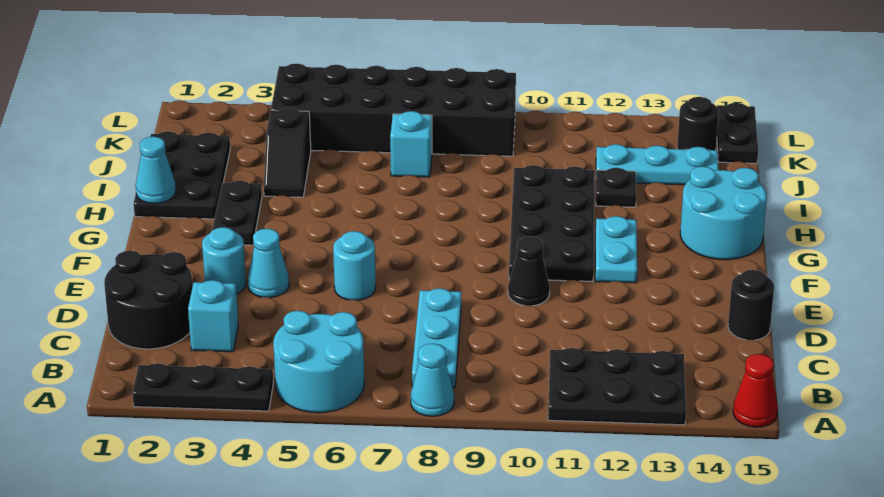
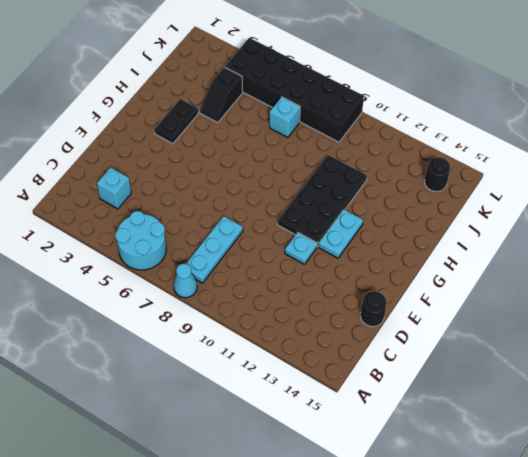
cyan plate E11 level 1 -> none
none -> black plate A2:A4 level 1
none -> black plate A11:B13 level 1
none -> red cone A15 level 1

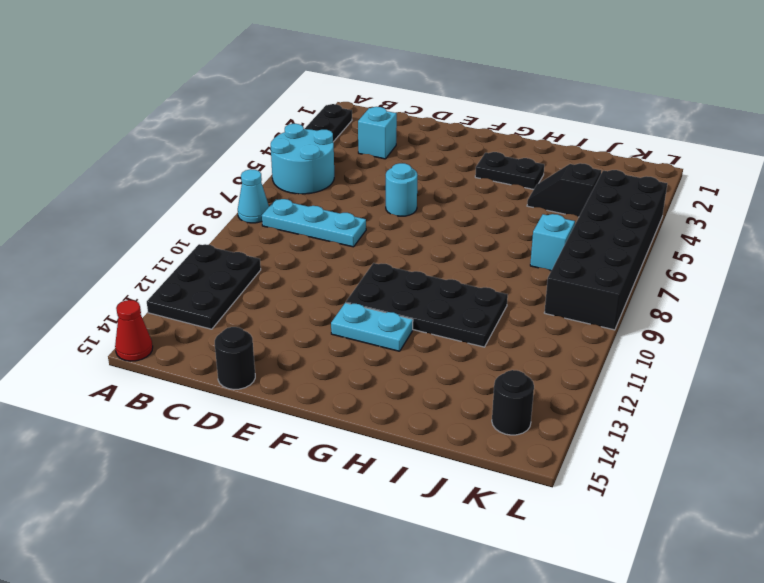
none -> black round brick C1:D2 level 1
none -> cyan round brick E3 level 1
none -> cyan cone E4 level 1

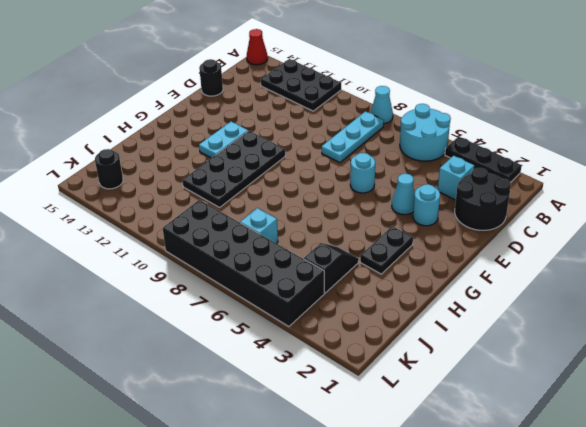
none -> black cone E10 level 1
none -> cyan round brick G14:H15 level 1
none -> black plate H1:J2 level 1

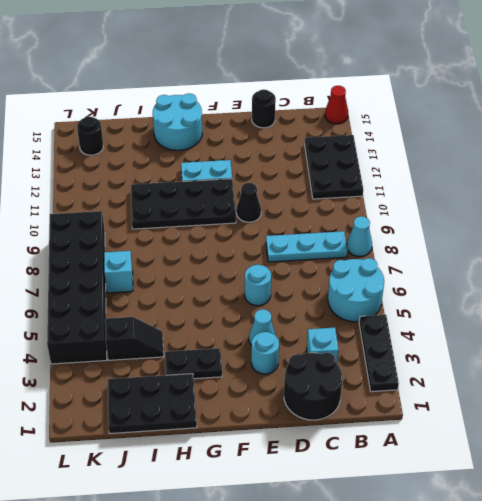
none -> black plate I12 level 1
none -> cyan plate J12:J14 level 1
none -> black plate K15:L15 level 1

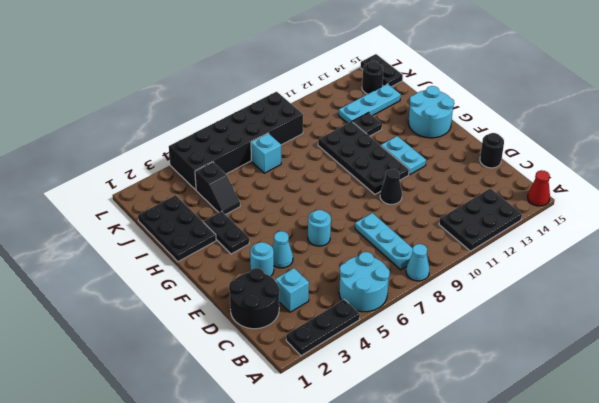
none -> cyan cone H1 level 2

